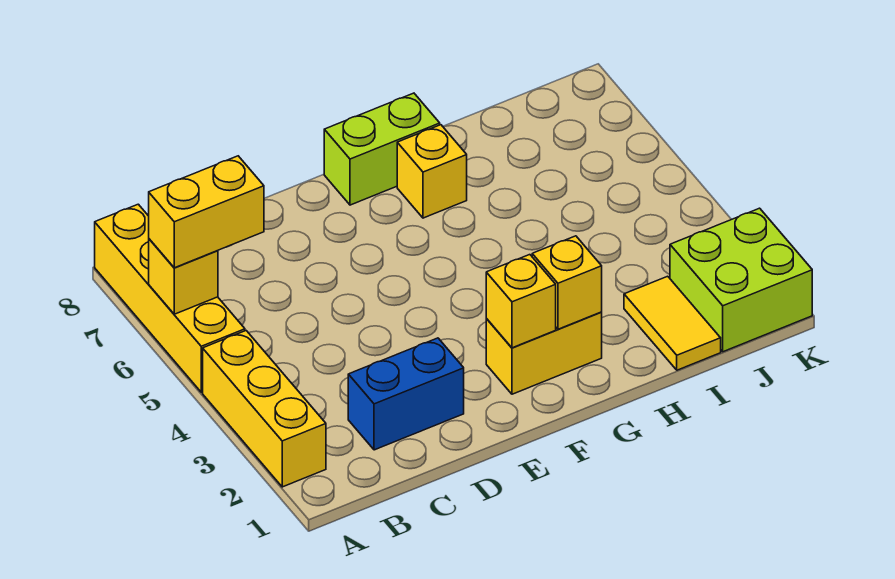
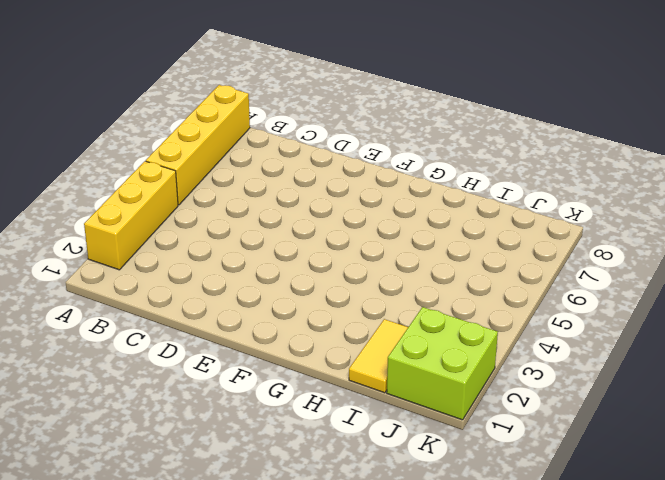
none -> blue brick C2:D2 level 1
none -> yellow brick F2:G2 level 1
none -> lime brick F8:G8 level 1

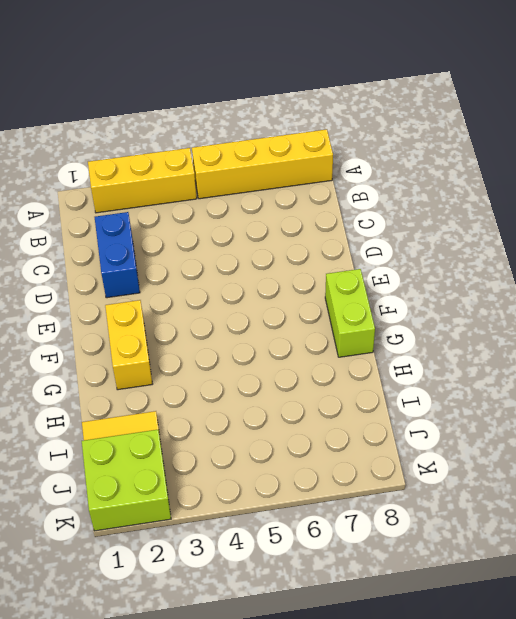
none -> yellow brick G7 level 1
none -> yellow brick A6 level 2
none -> yellow brick F2 level 2

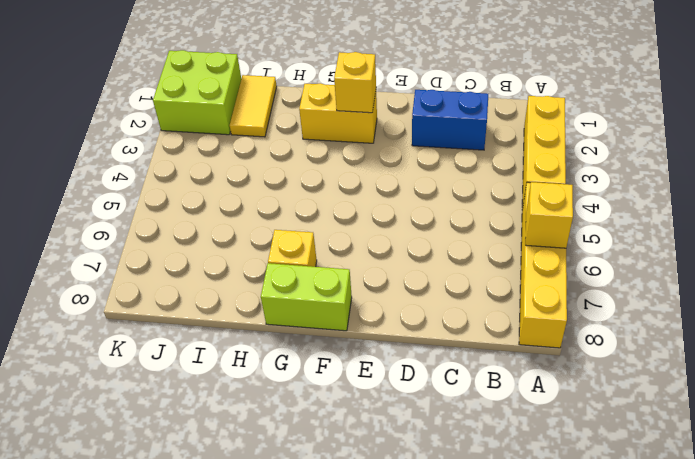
none -> yellow brick G2 level 2
none -> yellow brick A6:B6 level 3

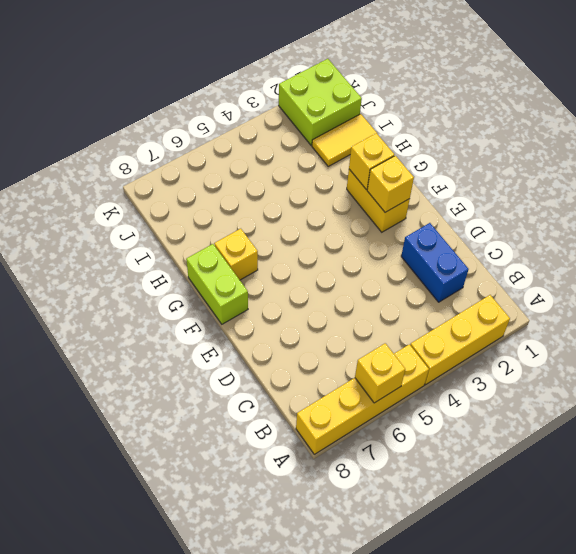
none -> yellow brick A6:B6 level 3

